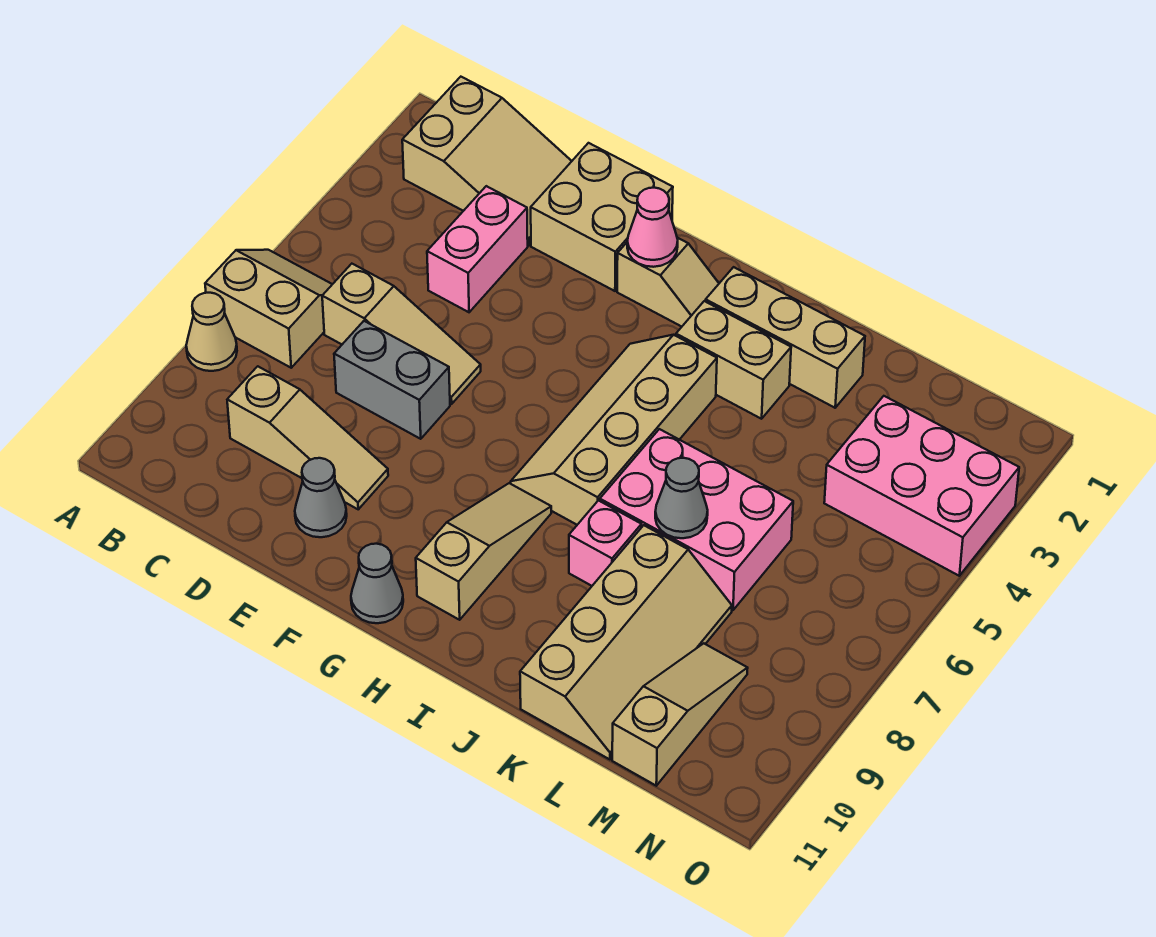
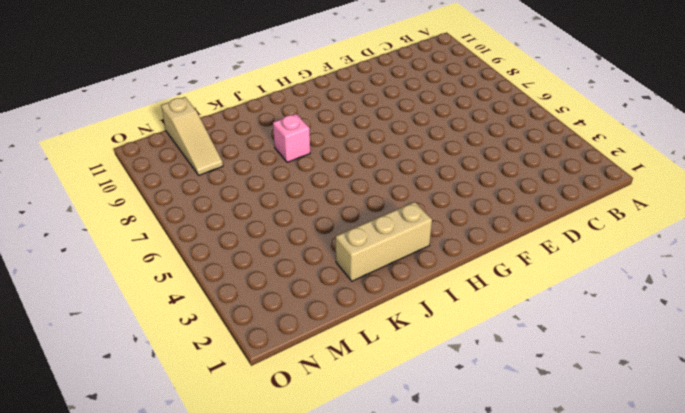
none -> tan slope A6:B7 level 1 top 7
none -> tan cone A8 level 1
none -> tan slope B1:D2 level 1 top B

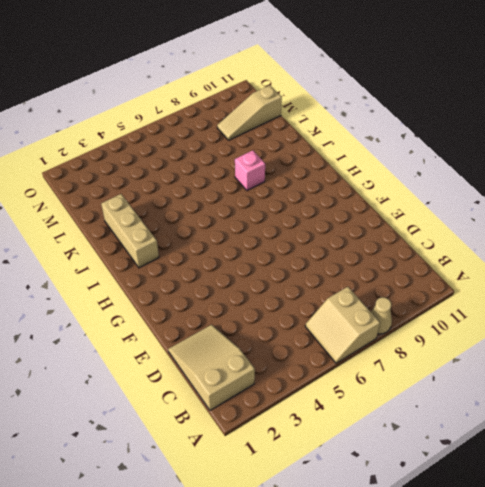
none -> tan slope C6:E6 level 1 top C
none -> tan slope C9:E9 level 1 top C
none -> pink brick D3:D4 level 1

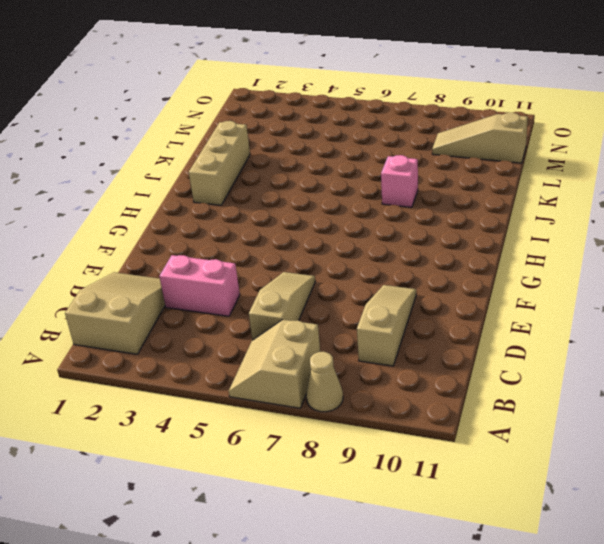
none -> grey brick D7:E7 level 1
none -> tan brick E1:F2 level 1
none -> grey cone E10 level 1

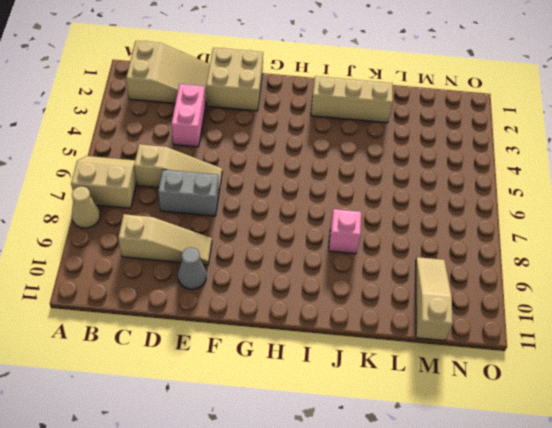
none -> tan slope G2:H2 level 1 top G
none -> grey cone G11 level 1
none -> tan slope H4:I7 level 1 top I

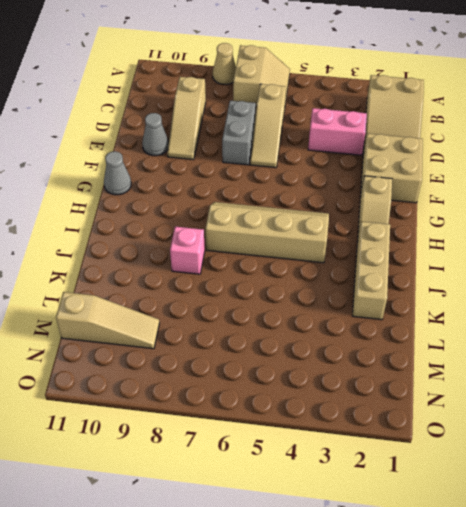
none -> tan slope H8:H10 level 1 top 10
none -> tan brick I3:J3 level 1
none -> pink brick J6:L7 level 1

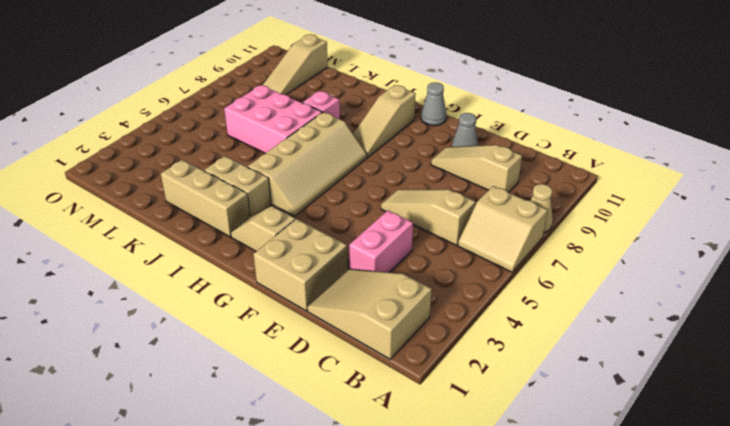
none -> grey brick D7:E7 level 1
none -> tan slope K8:L11 level 1 top K
none -> pink brick M3:O4 level 1

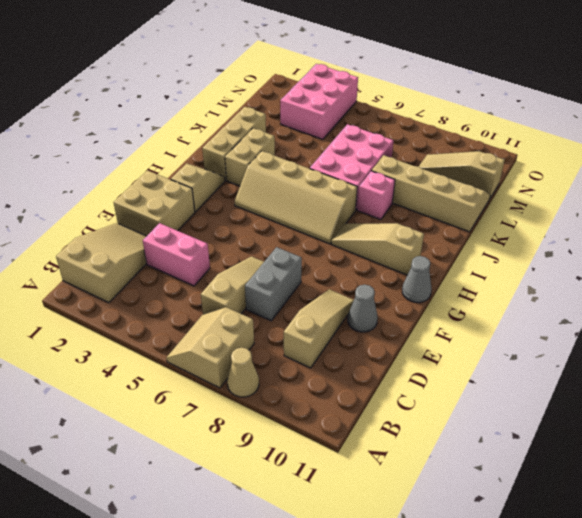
none -> pink cone G2 level 2
none -> grey cone K7 level 2

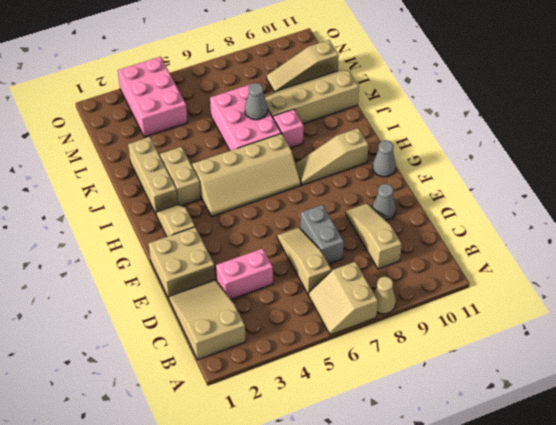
none -> pink cone G2 level 2

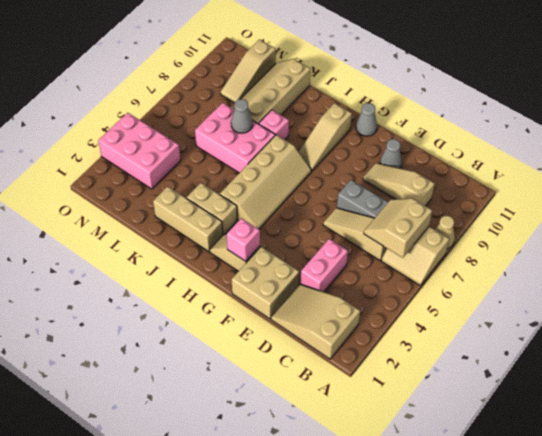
tan slope B6:C7 level 2 top B -> none
pink brick G2 level 2 -> pink cone G2 level 2

